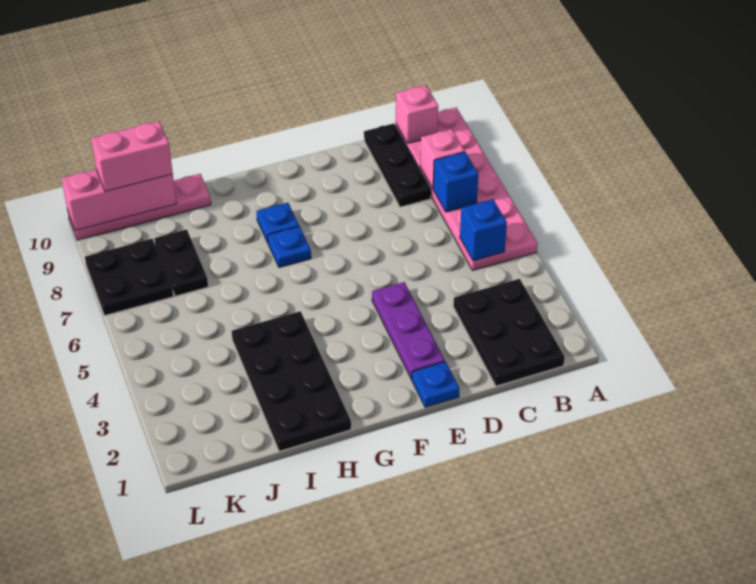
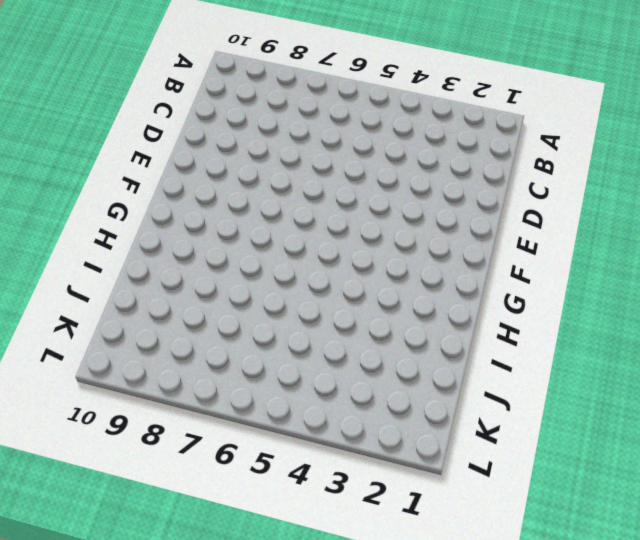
none -> pink plate A5:B10 level 1
none -> black plate B1:C3 level 1
none -> black plate C8:C10 level 1

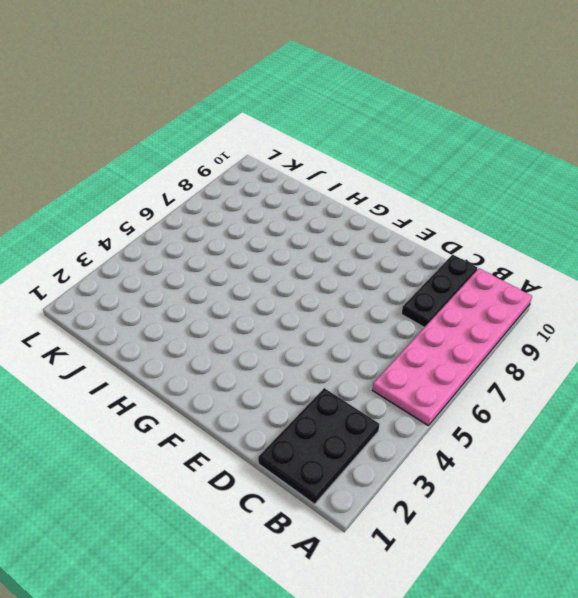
none -> blue plate E1 level 1
none -> purple plate E2:E4 level 1
none -> blue plate G7 level 1

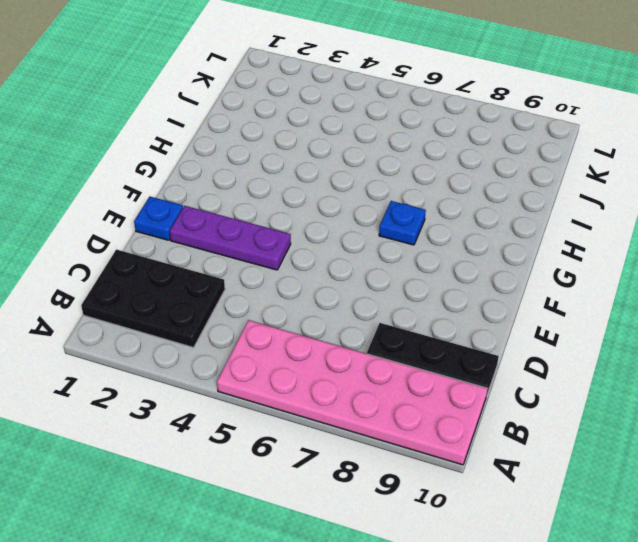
none -> blue plate G8 level 1
none -> black plate H1:I4 level 1
none -> pink plate I10:L10 level 1

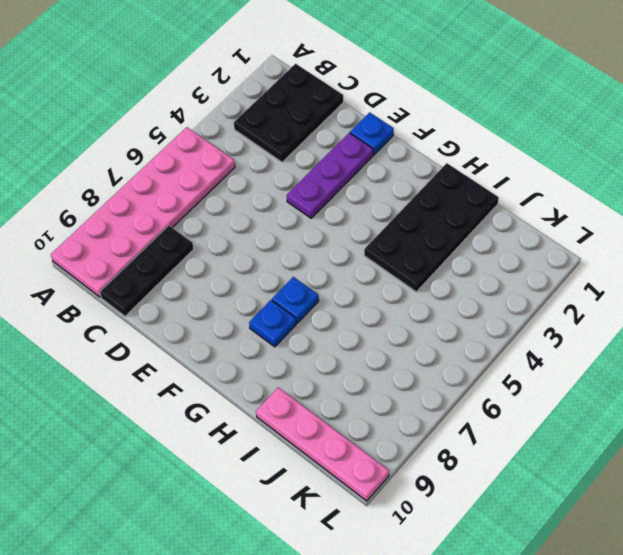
none -> black plate J7:J8 level 1
none -> black plate K7:L8 level 1
none -> blue brick B5 level 2

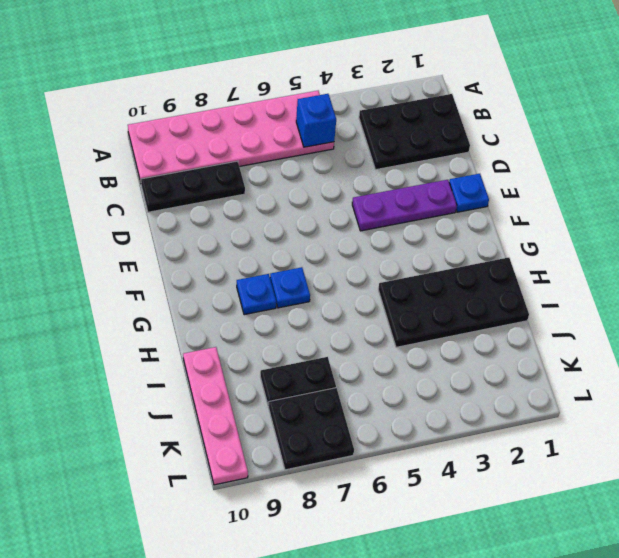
none -> blue brick B7 level 2
none -> pink brick B8 level 2
none -> pink brick B10 level 2

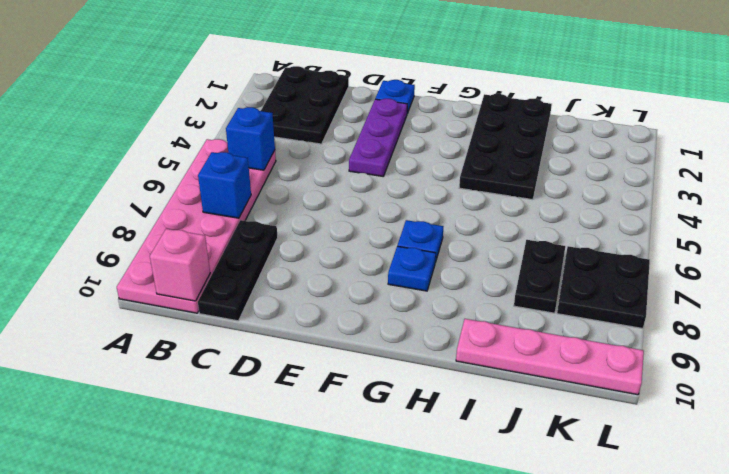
none -> pink brick B8 level 2
none -> pink brick J10:L10 level 2
none -> pink brick J10:K10 level 3

